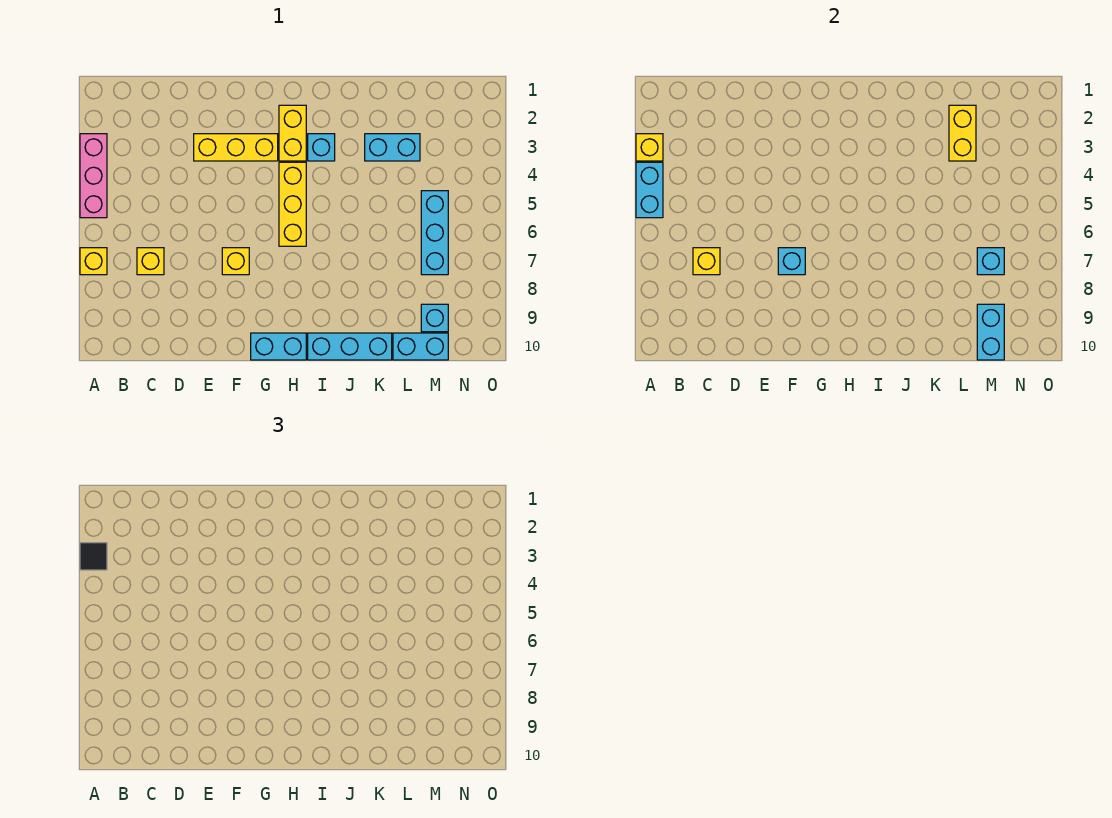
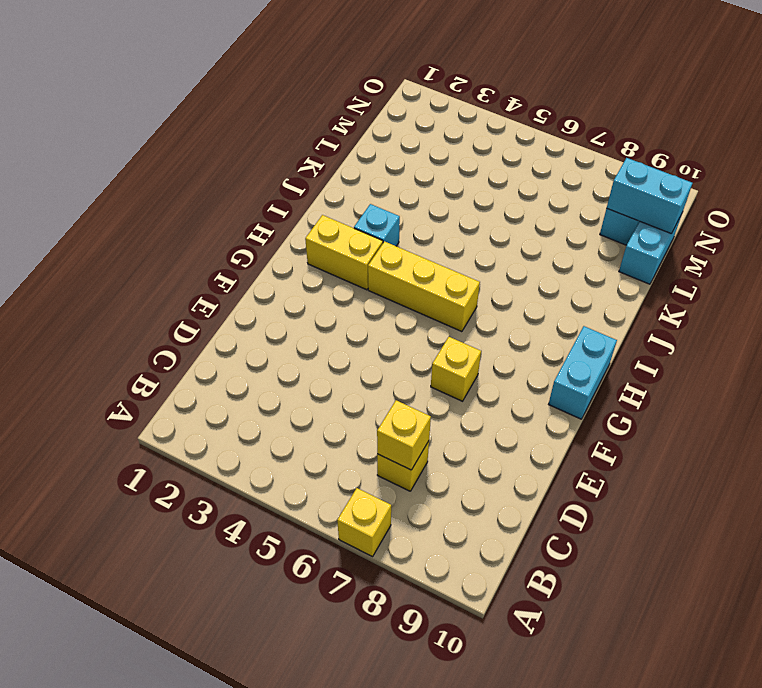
none -> pink brick A3:A5 level 1
none -> yellow brick E3:G3 level 1
none -> cyan brick I10:K10 level 1

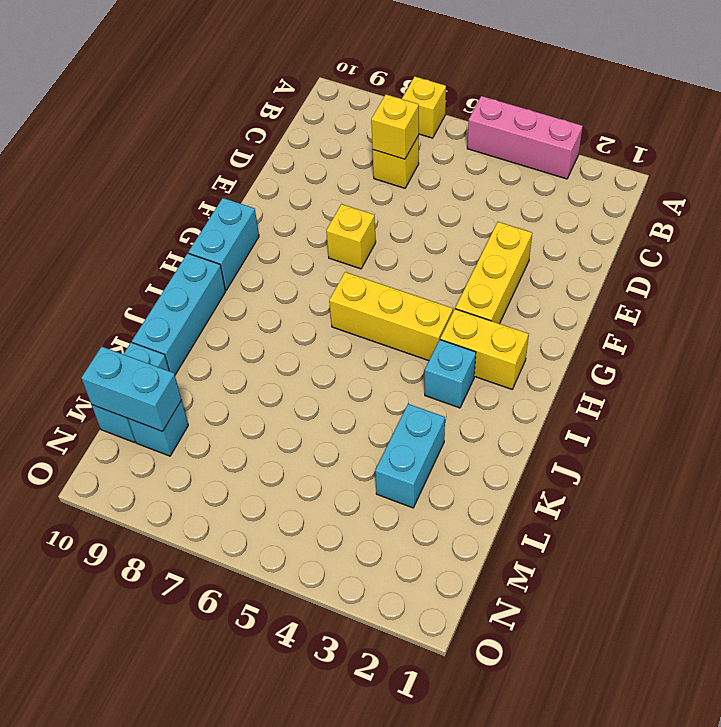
none -> cyan brick M5:M7 level 1
none -> yellow brick A3 level 2
none -> cyan brick A4:A5 level 2

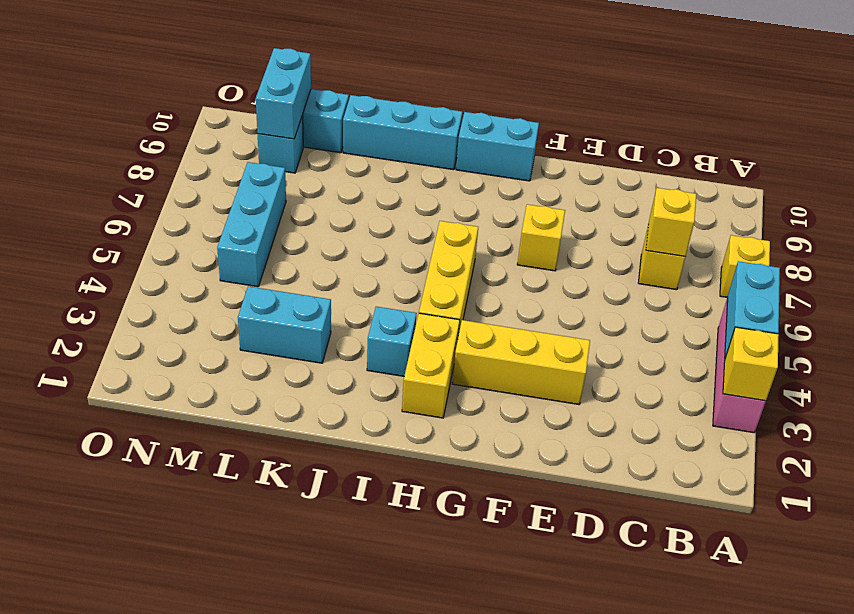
none -> cyan brick F7 level 2
none -> yellow brick L2:L3 level 2
none -> cyan brick M7 level 2

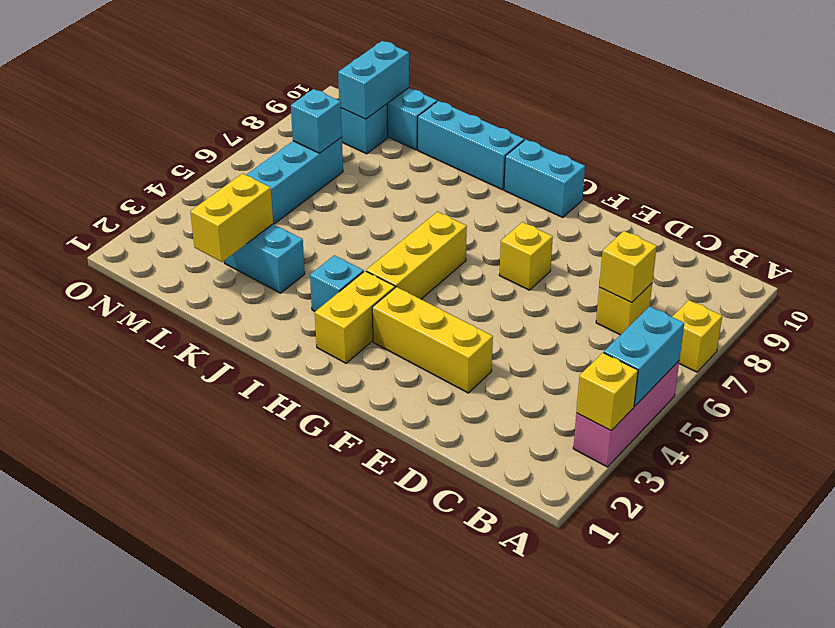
none -> cyan brick F7 level 2
none -> black tile A3 level 3

